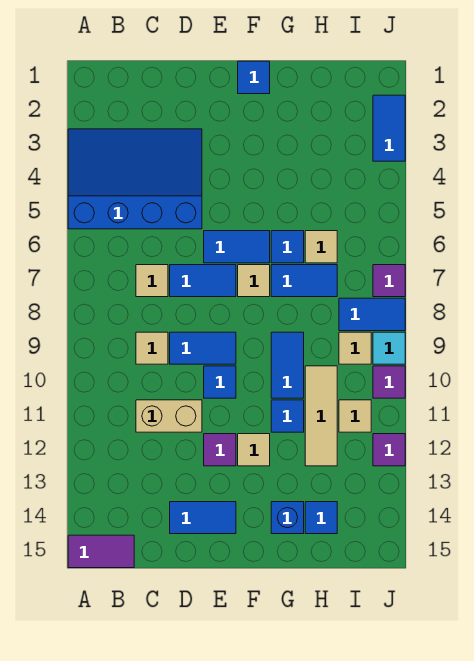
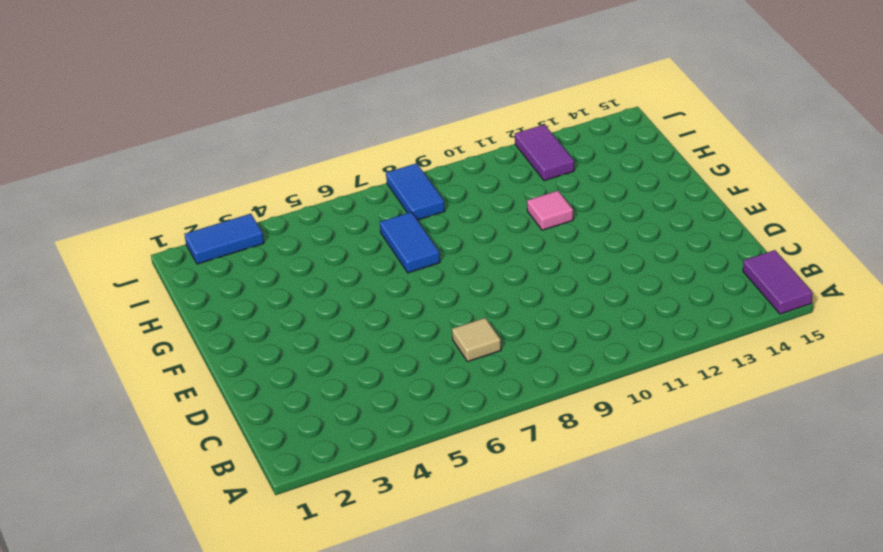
pink tile G11 level 1 -> blue tile G11 level 1
purple tile I12:J12 level 1 -> purple tile J12 level 1
none -> blue slope A3:D5 level 1 top 5
none -> tan tile C9 level 1
none -> tan brick C11:D11 level 1
none -> blue tile D7:E7 level 1

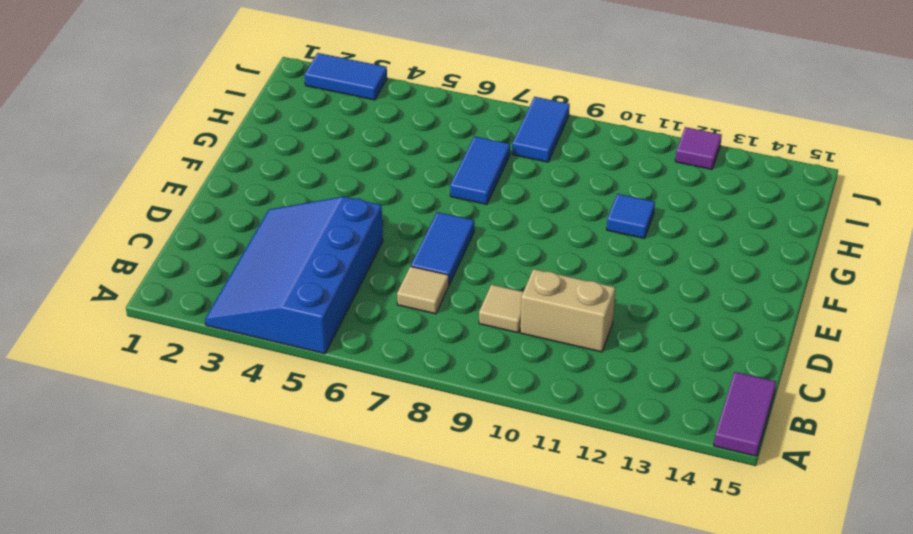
tan brick C10:C11 level 1 -> tan brick C11:D11 level 1
none -> blue tile D9:E9 level 1
none -> blue tile D14:E14 level 1
none -> blue tile E6:F6 level 1
none -> blue tile E10 level 1

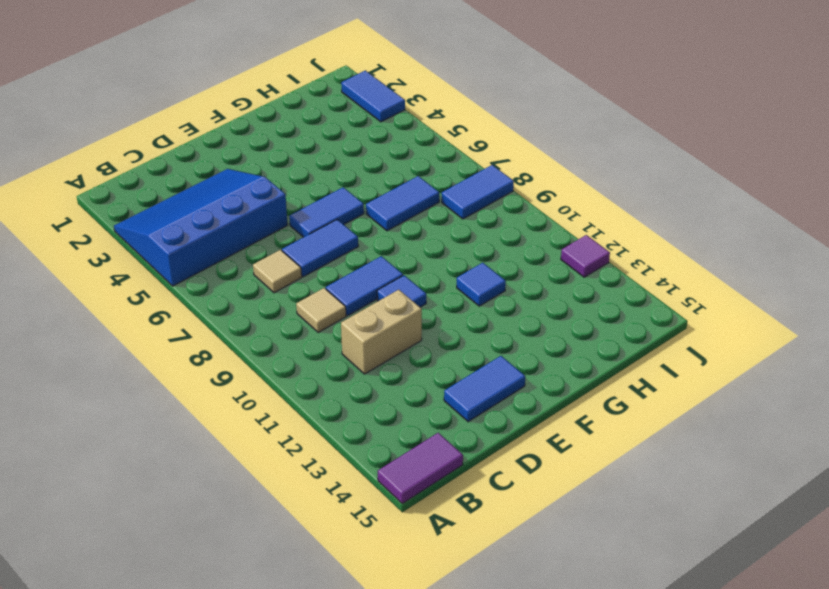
none -> purple tile E12 level 1
none -> blue tile F1 level 1
none -> tan tile F7 level 1
none -> tan tile F12 level 1

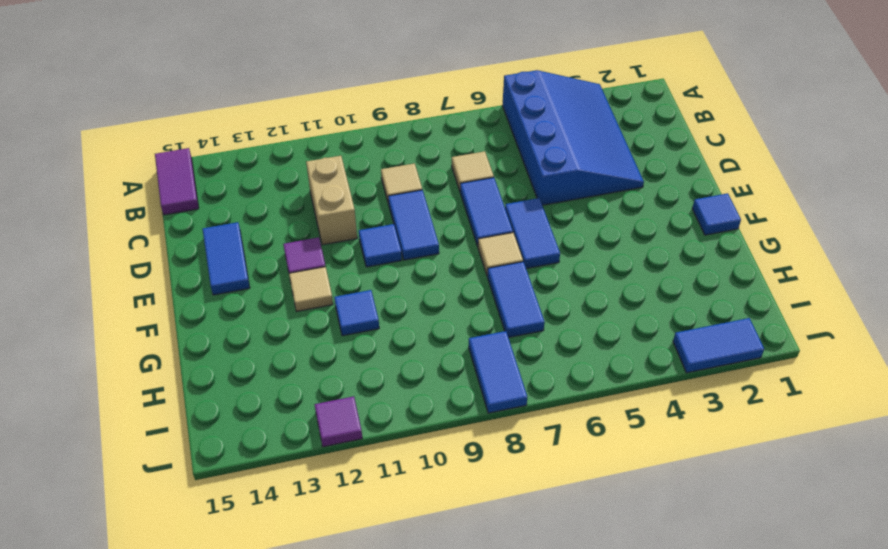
none -> blue tile G6 level 1
none -> blue tile G9:G10 level 1
none -> blue brick G14 level 1
none -> tan tile H6 level 1

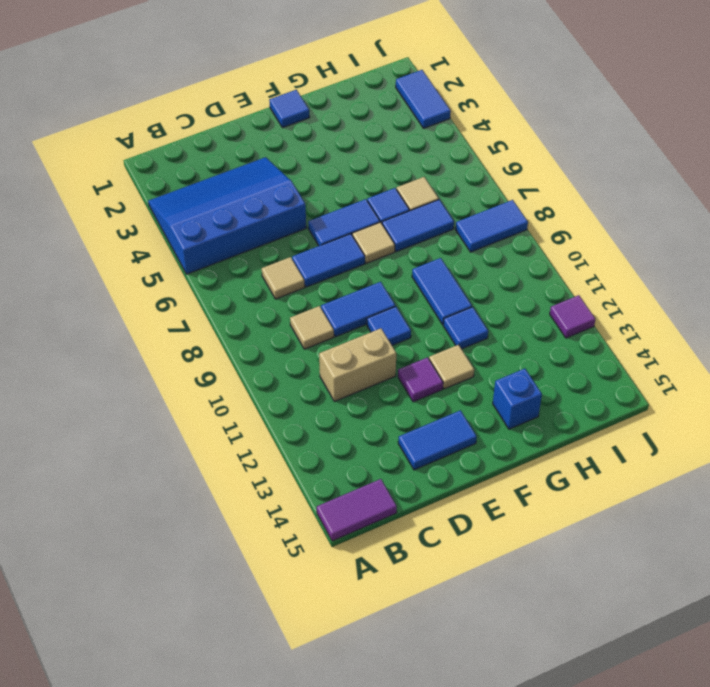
none -> tan tile H10:H12 level 1
none -> blue tile H14 level 1
none -> tan tile I9 level 1
none -> tan tile I11 level 1

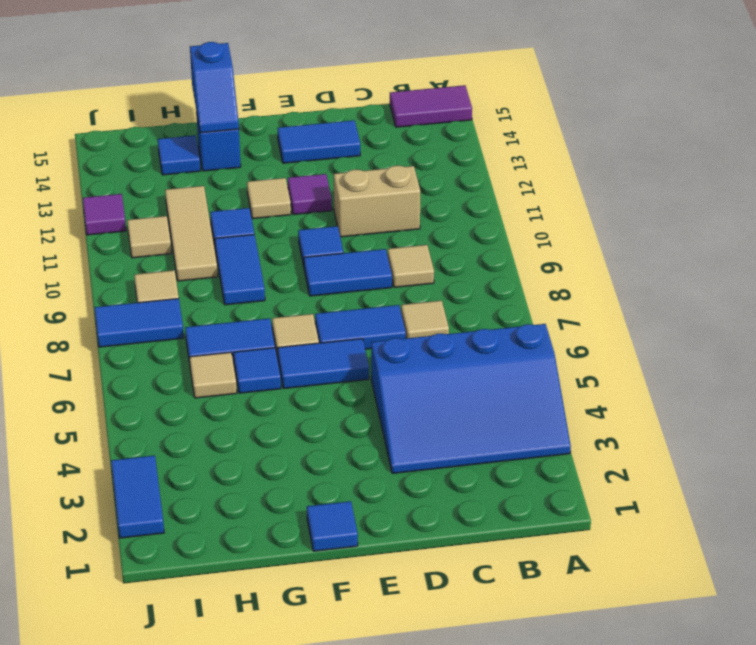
blue slope G14:G15 level 2 top 15 -> none
none -> purple tile J7 level 1
none -> cyan tile J9 level 1
none -> purple tile J10 level 1

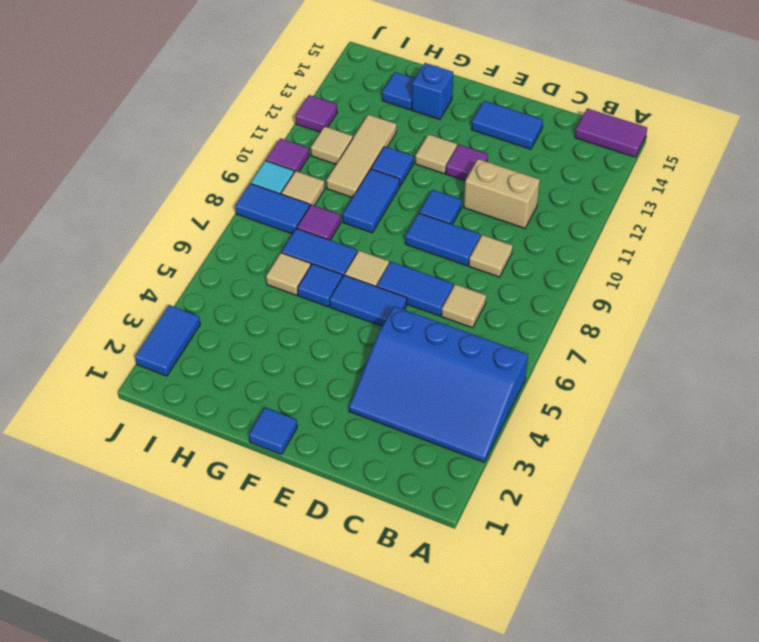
purple tile H8 level 1 -> purple tile J7 level 1

